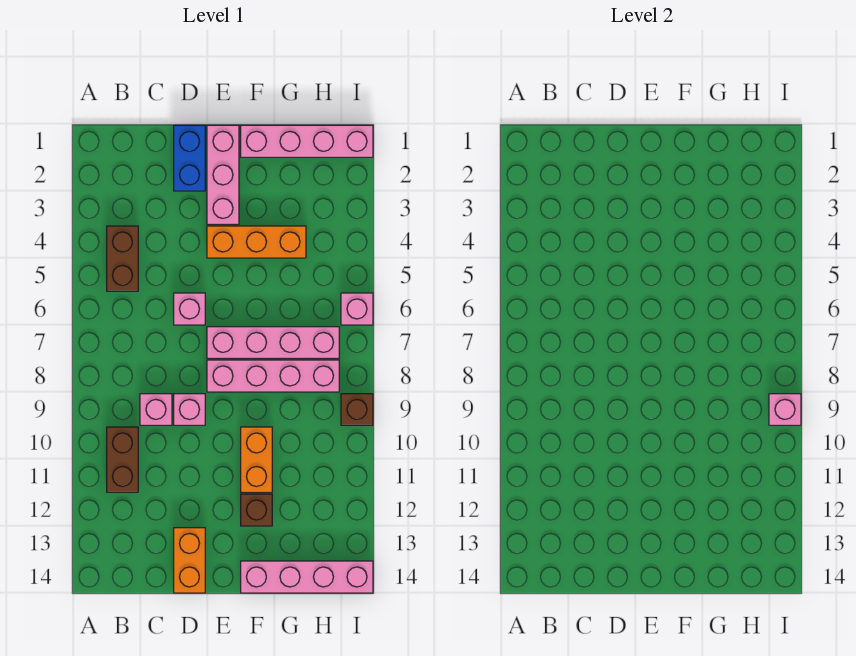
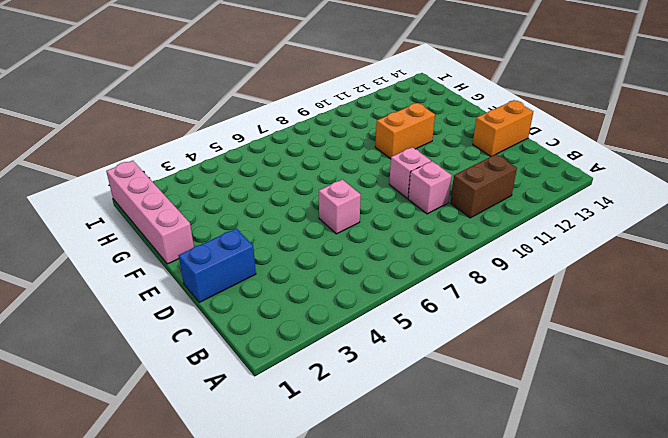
none -> brown brick B4:B5 level 1
none -> pink brick E1:E3 level 1
none -> orange brick E4:G4 level 1

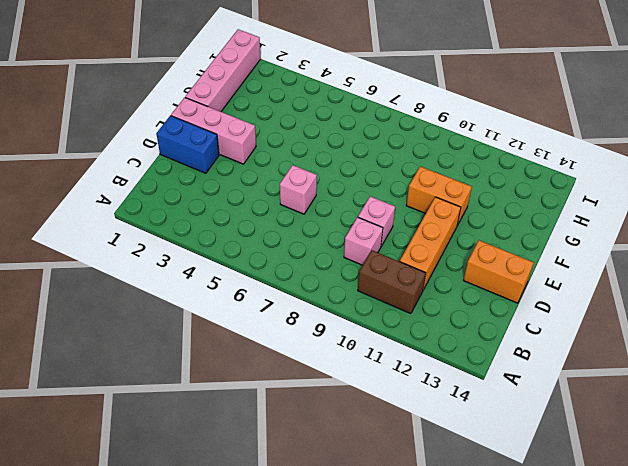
orange brick C11:E11 level 1 -> orange brick E4:G4 level 1
none -> brown brick B4:B5 level 1
none -> pink brick E7:H7 level 1
none -> pink brick E8:H8 level 1

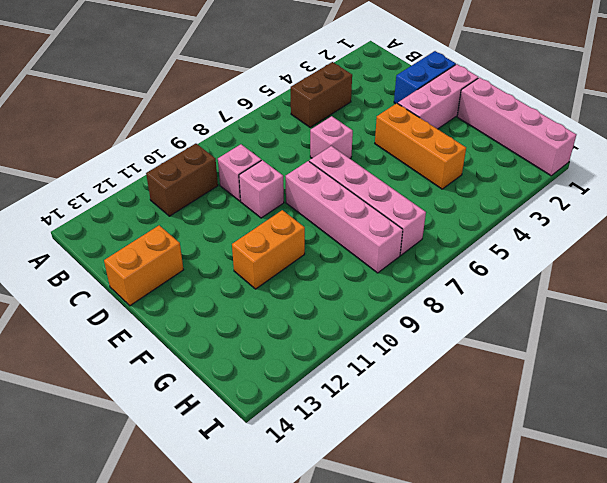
none -> brown brick F12 level 1
none -> pink brick F14:I14 level 1
none -> pink brick I6 level 1

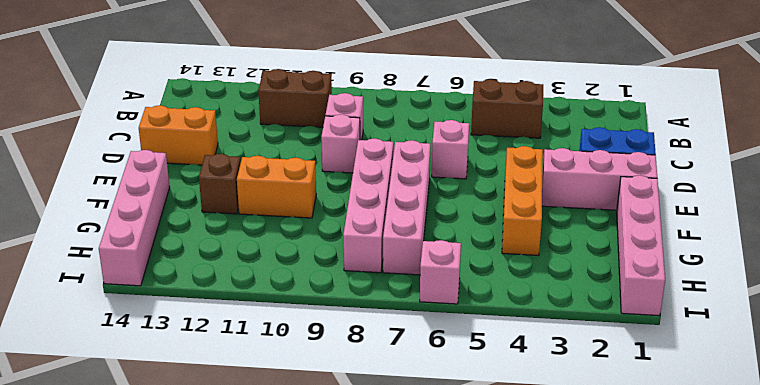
none -> brown brick I9 level 1
none -> pink brick I9 level 2

